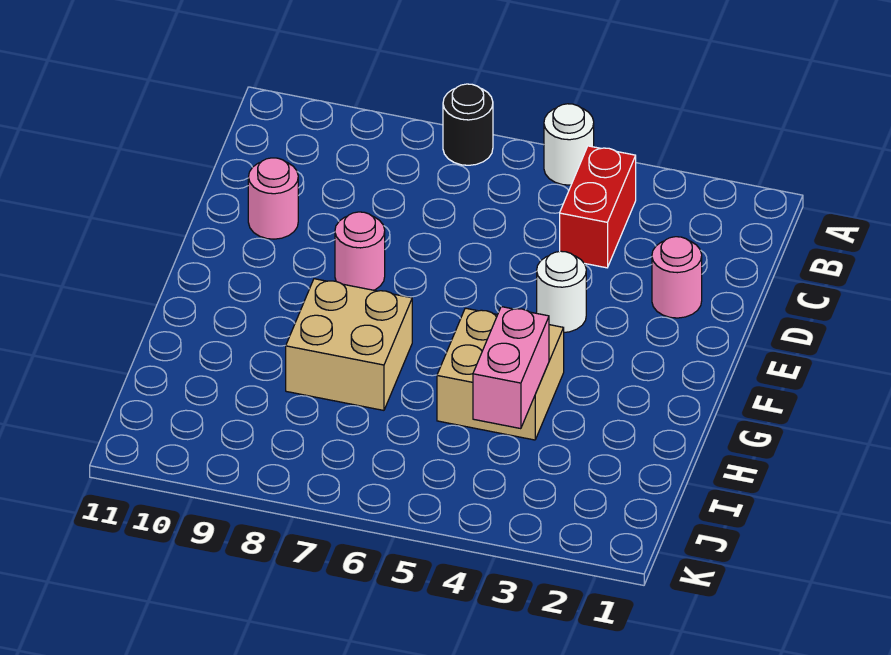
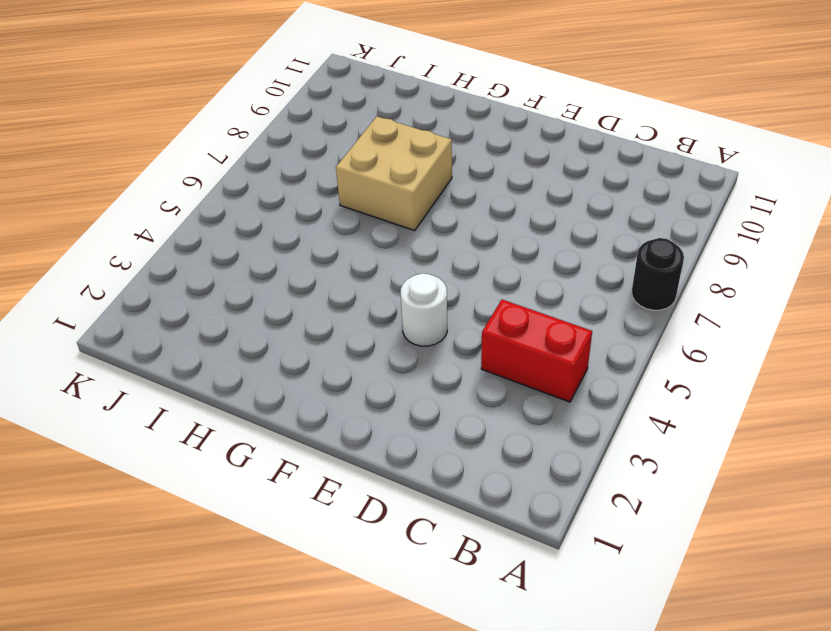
none -> white round brick A5 level 1
none -> pink round brick D2 level 1

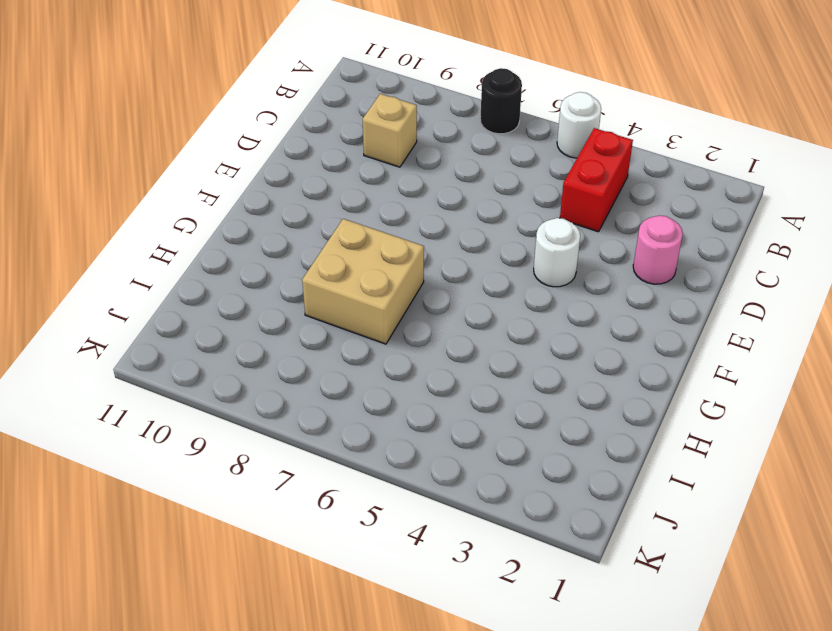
tan brick C9 level 1 -> none
none -> pink round brick D10 level 1
none -> pink round brick E8 level 1

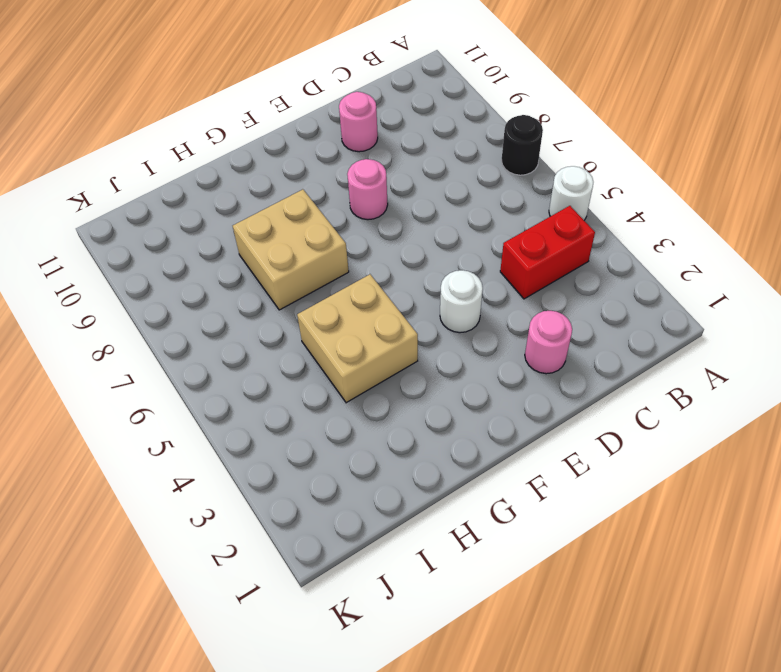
none -> pink brick H4:I4 level 2

